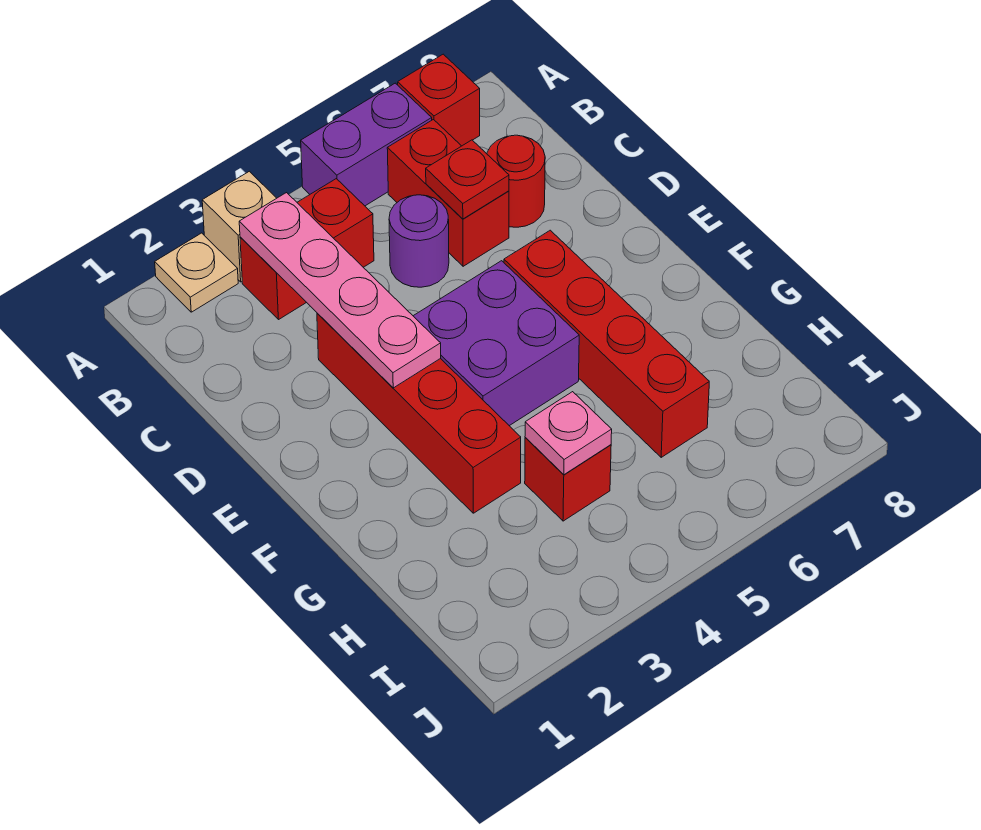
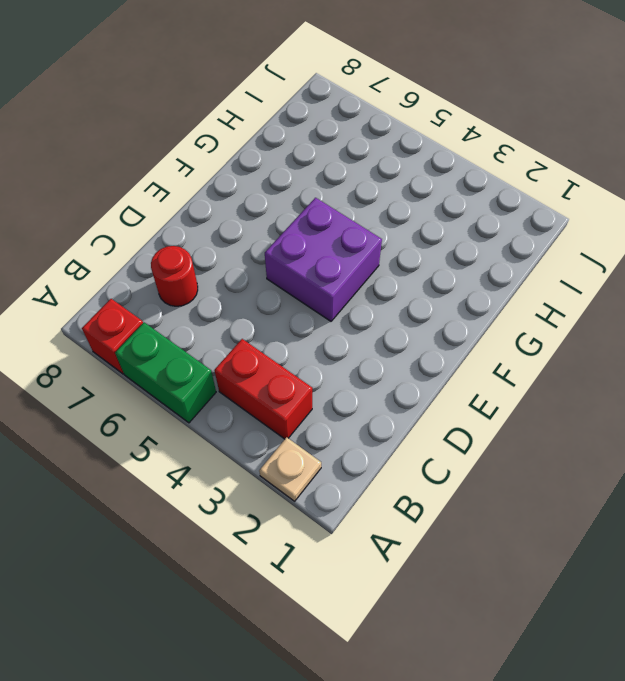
green brick A5:A6 level 1 -> purple brick A5:A6 level 1
none -> tan brick A3 level 1
none -> red brick B6:C6 level 1
none -> purple round brick C5 level 1

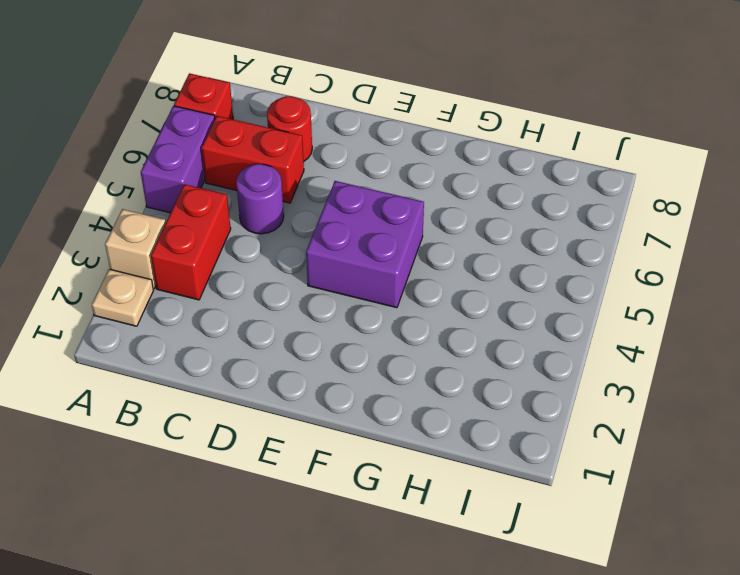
none -> red brick D3:G3 level 1
none -> red brick E6:H6 level 1
none -> red brick H4 level 1

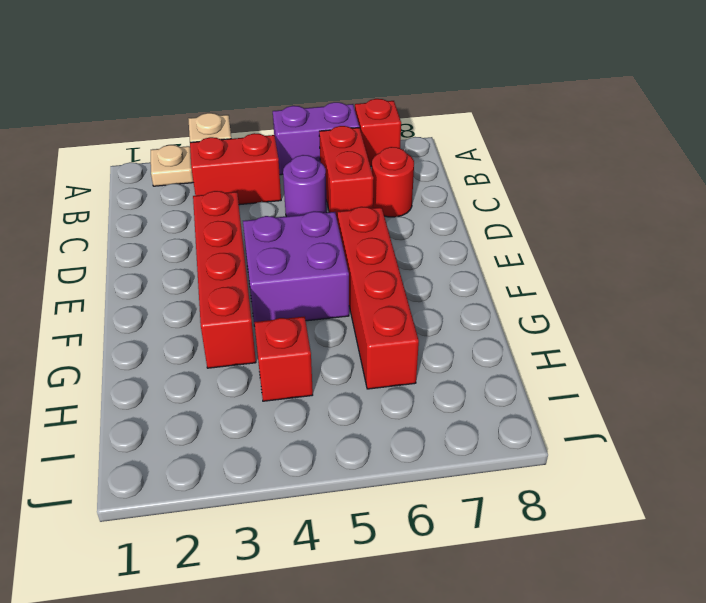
none -> pink plate B3:E3 level 2
none -> red plate C6 level 2
none -> pink plate H4 level 2

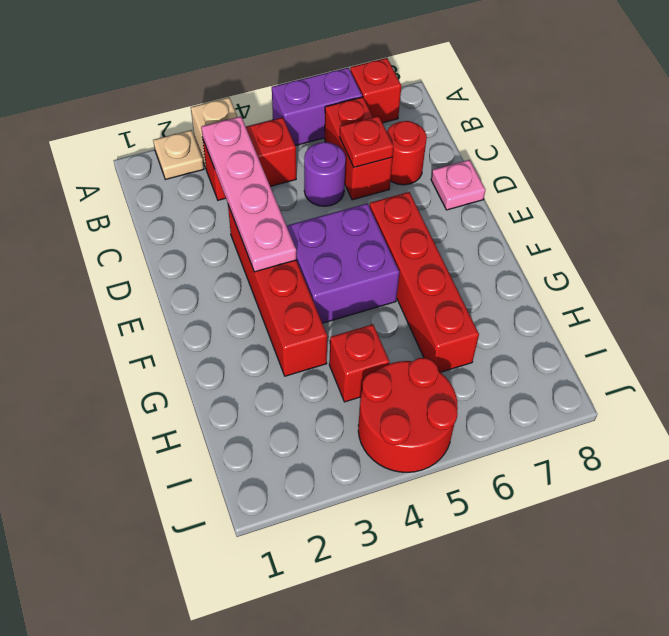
pink plate D8 level 1 -> pink plate H4 level 2
red round brick I4:J5 level 1 -> none

